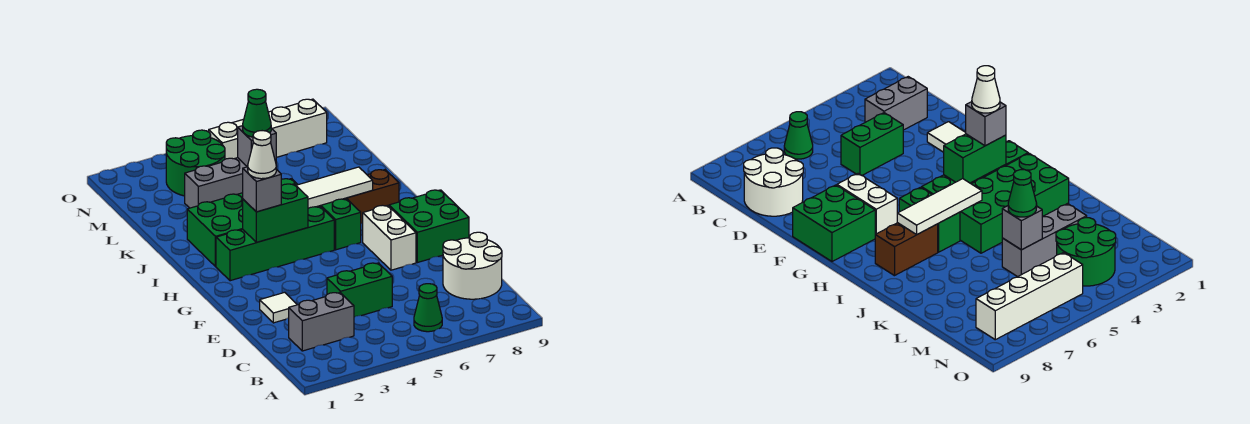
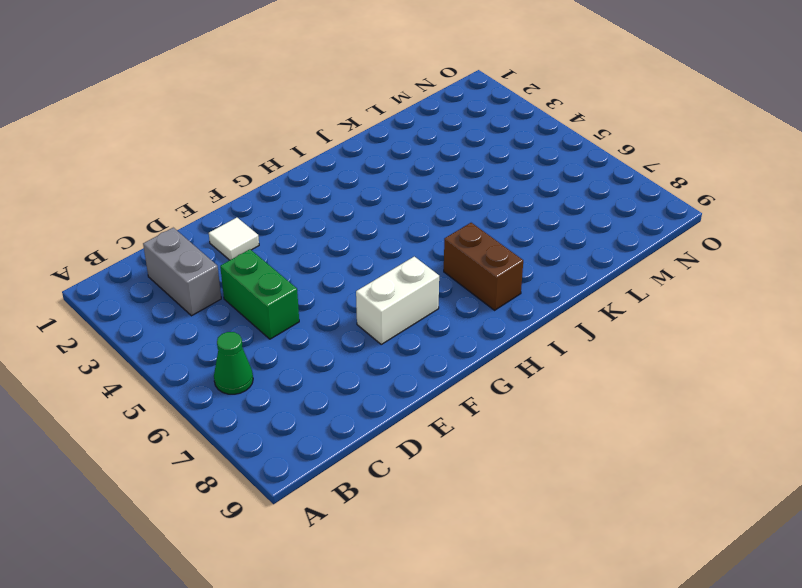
none -> white round brick C8:D9 level 1
none -> green brick F8:G9 level 1
none -> green brick H2:H5 level 1

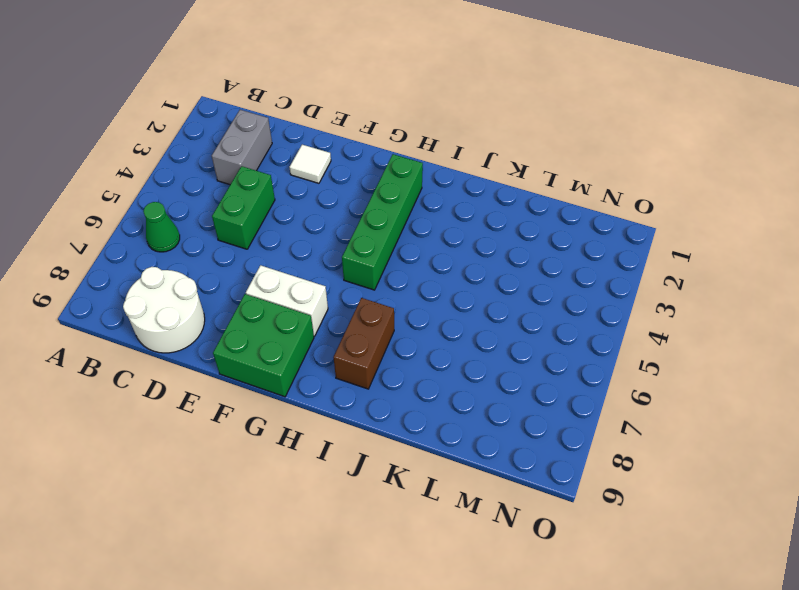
none -> green brick H6:I6 level 1
none -> green brick I2:J5 level 1
none -> grey brick L3:L5 level 1

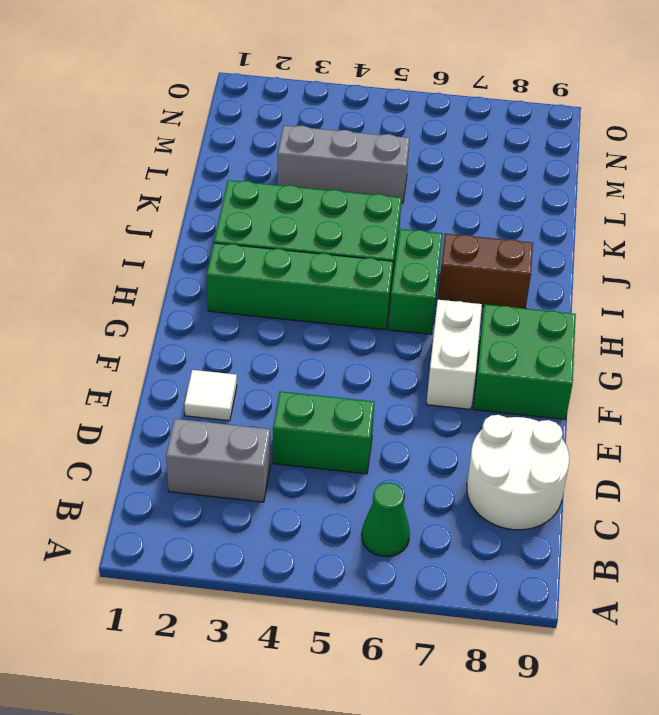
none -> green round brick M3:N4 level 1
none -> white brick N5:N8 level 1
none -> green brick H3:H4 level 2

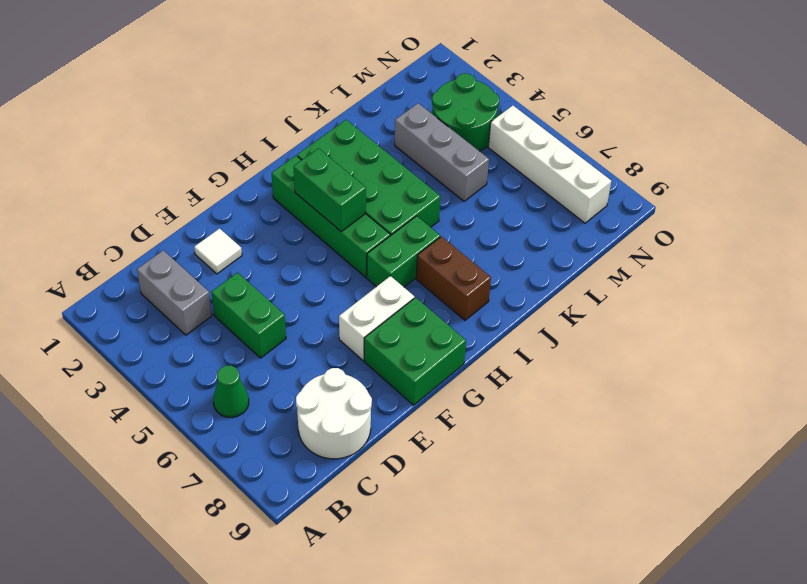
none -> white tile I5:I7 level 2
none -> grey brick L5 level 2
none -> grey brick H3 level 3

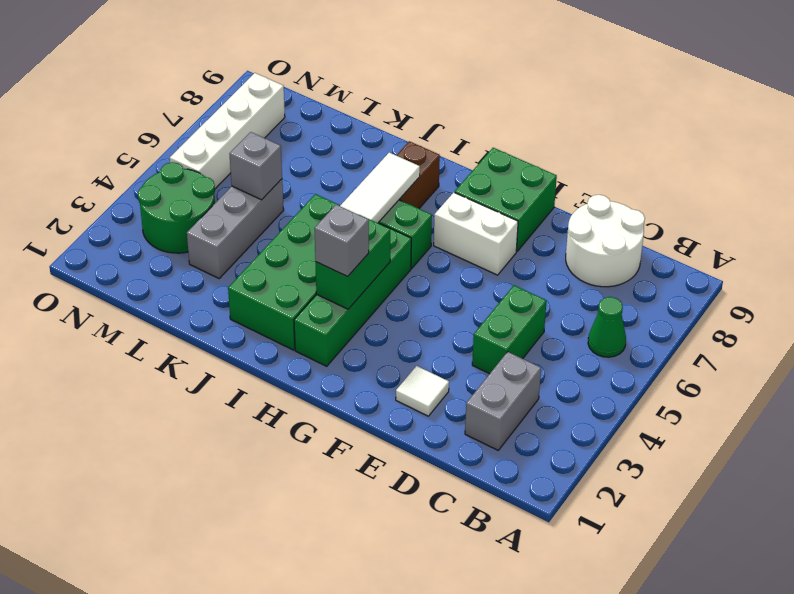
none -> green cone L5 level 3
none -> white cone H3 level 4

